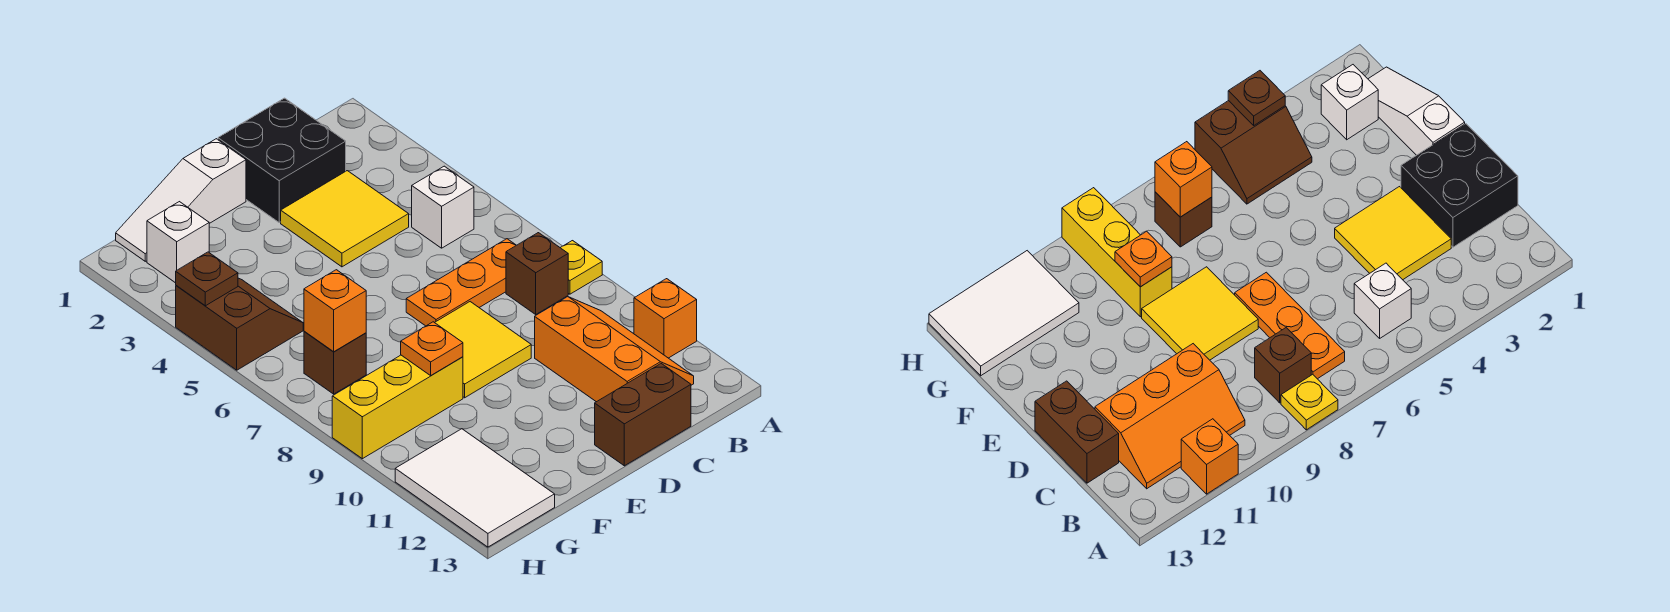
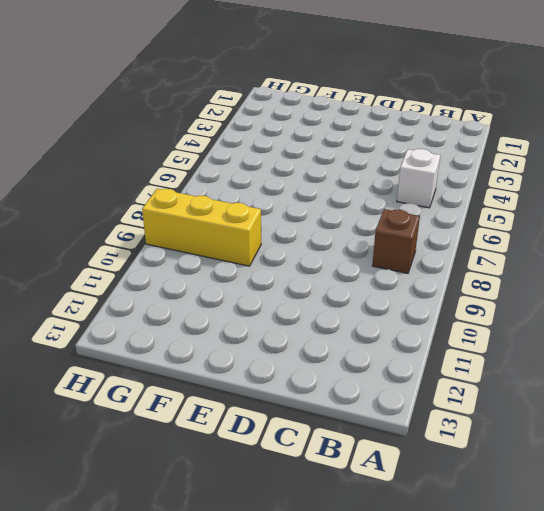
none -> yellow plate A8 level 1
none -> orange brick A11 level 1
none -> orange plate B7:D7 level 1

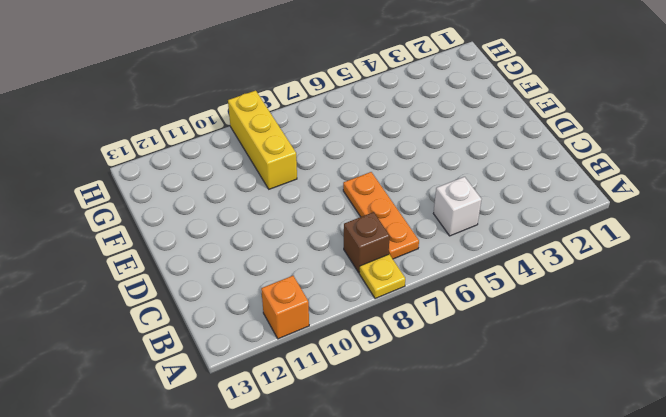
none -> orange slope B10:C12 level 1 top C
none -> black brick C1:D2 level 1
none -> yellow tile C3:D4 level 1

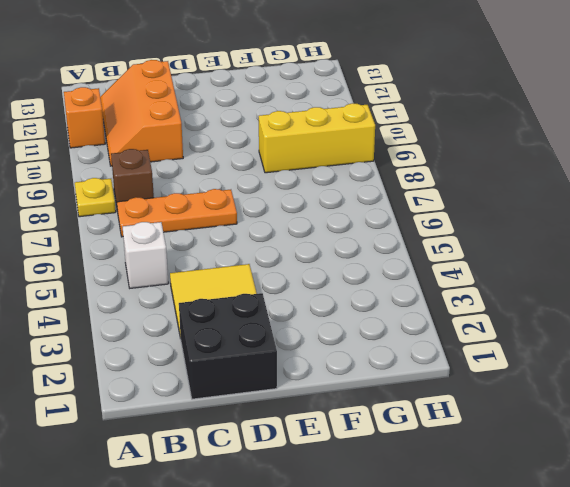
none -> brown brick C13:D13 level 1
none -> yellow tile D8:E9 level 1
none -> white slope E1:G1 level 1 top E

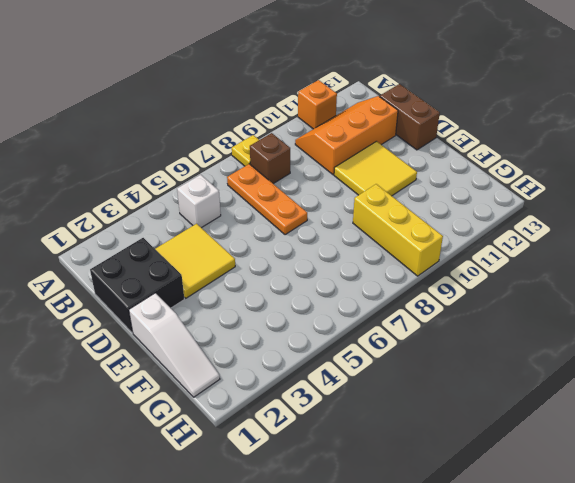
yellow tile D10:E11 level 1 -> yellow tile D8:E9 level 1
none -> white brick G2 level 1
none -> brown slope G4:H5 level 1 top H
none -> brown brick G7 level 1

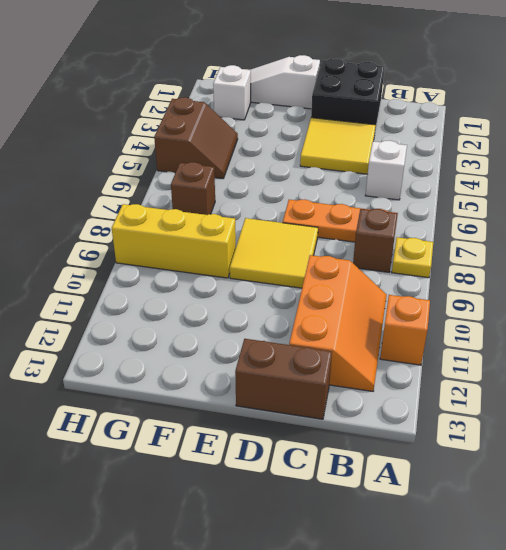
none -> white tile G11:H13 level 1
none -> orange plate F9 level 2
none -> orange brick G7 level 2

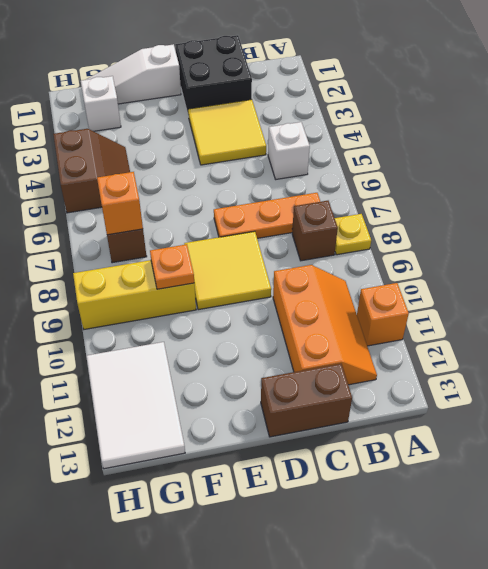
none -> brown plate H4 level 2

